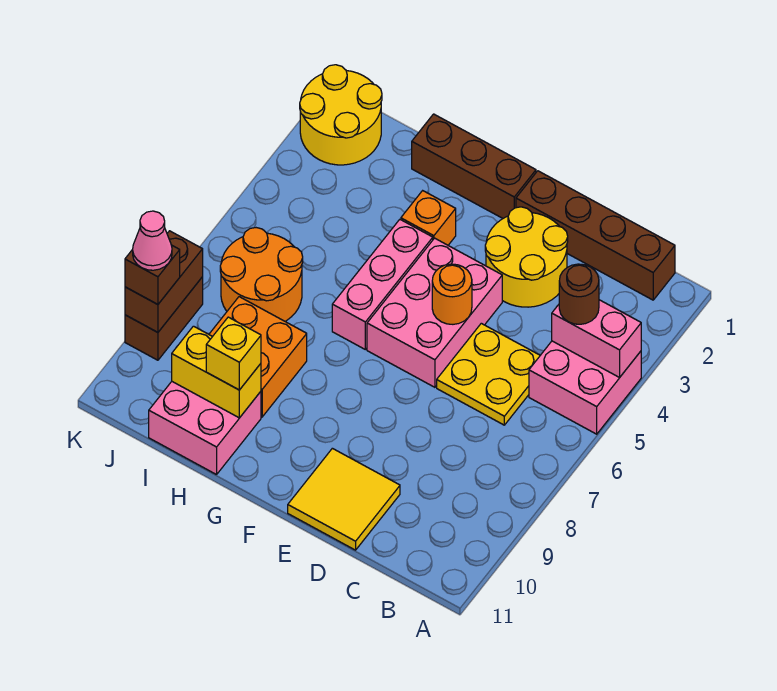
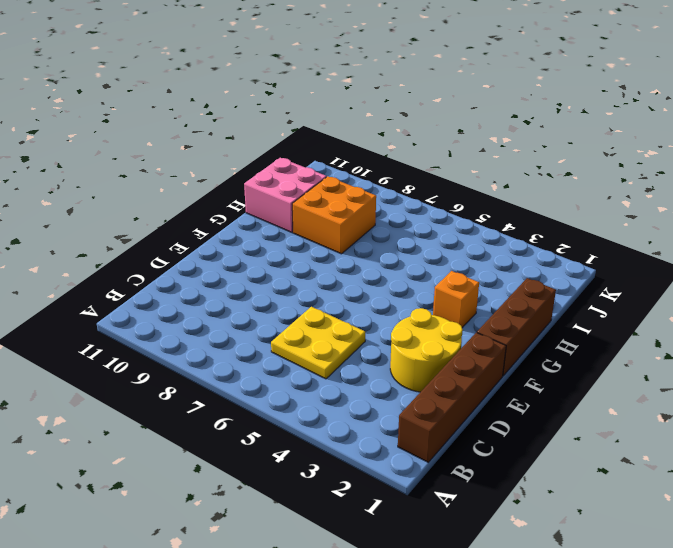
none -> pink brick A4:B5 level 1
none -> yellow tile D10:E11 level 1
none -> pink brick E4:F6 level 1

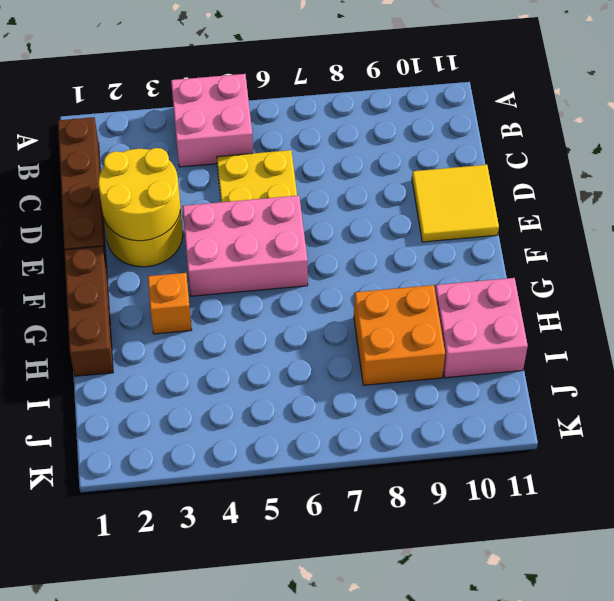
yellow round brick D2:E3 level 2 -> yellow round brick J1:K2 level 1
none -> pink brick G4:G6 level 1
none -> orange round brick I6:J7 level 1
none -> brown brick K8:K9 level 1

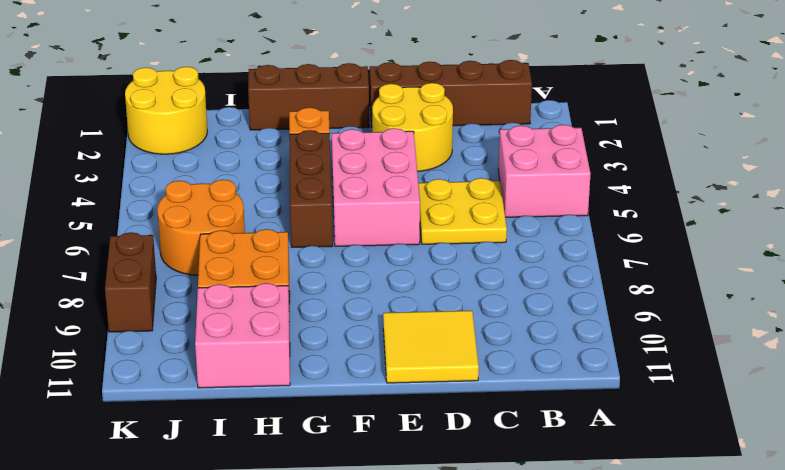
brown brick G4:G6 level 1 -> pink brick G4:G6 level 1
none -> pink brick A4:B4 level 2
none -> orange round brick E5 level 2
none -> yellow brick H10:I10 level 2

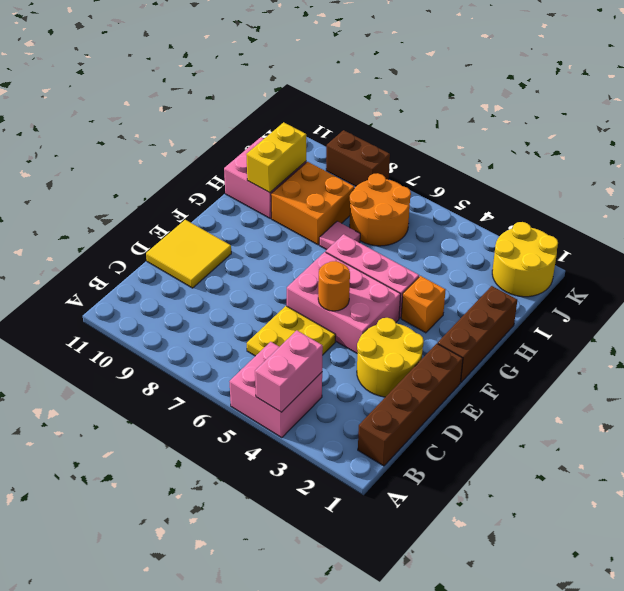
pink tile H7 level 1 -> none
none -> brown brick K8:K9 level 2
none -> brown round brick B4 level 3
none -> yellow brick H10 level 3

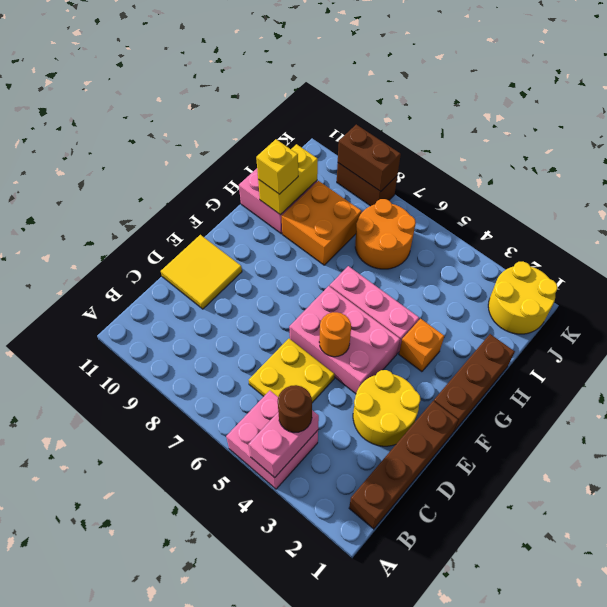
none -> brown brick K9 level 3
none -> pink cone K9 level 4

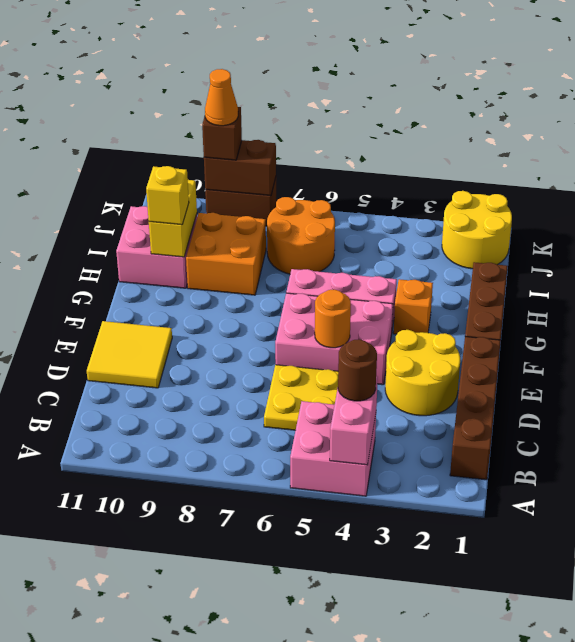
orange cone K9 level 4 -> pink cone K9 level 4

